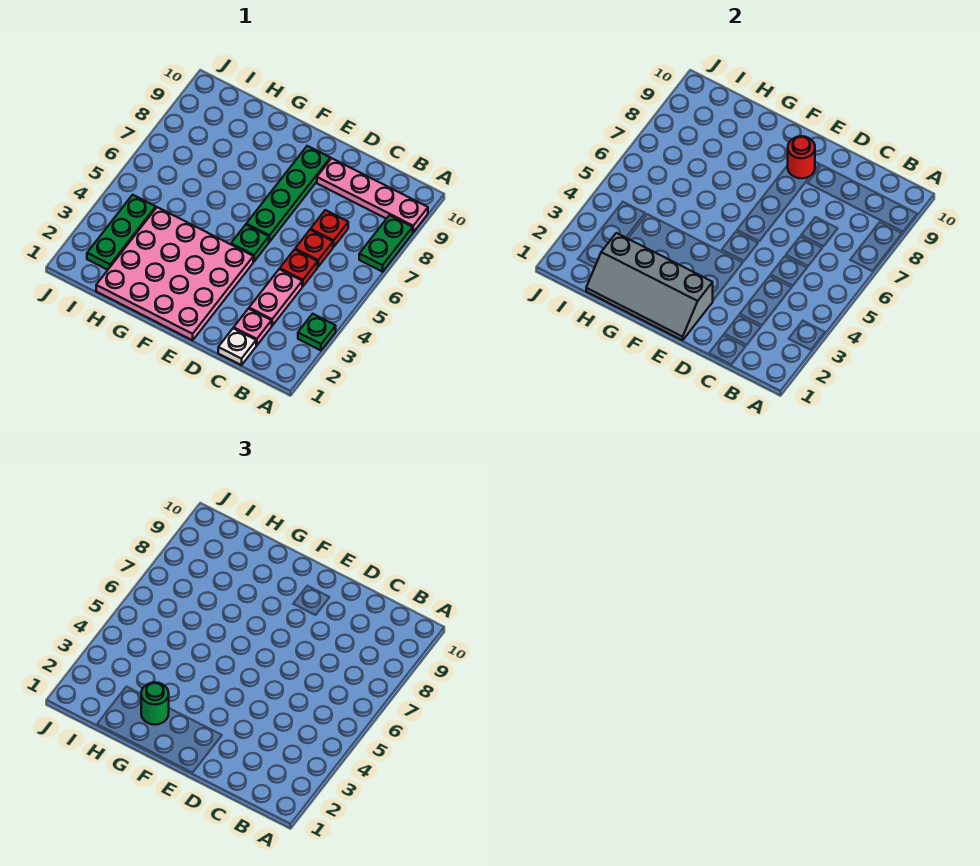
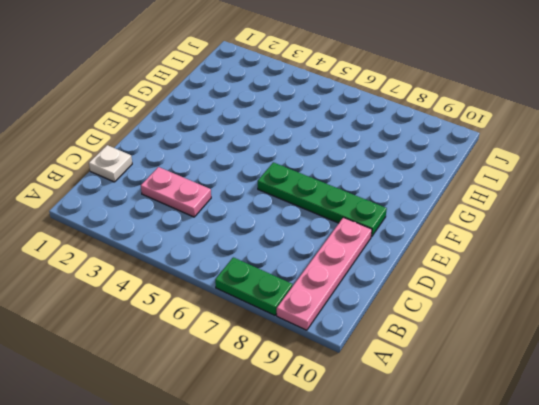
none -> green plate A3 level 1
none -> pink plate C2 level 1
none -> red plate C5 level 1

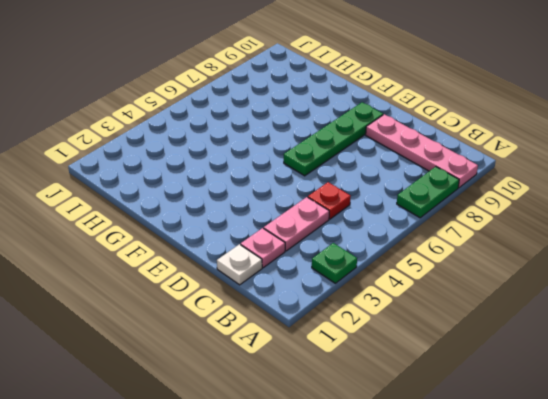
none -> red plate C6 level 1
none -> red plate C7 level 1
none -> pink plate E1:H4 level 1

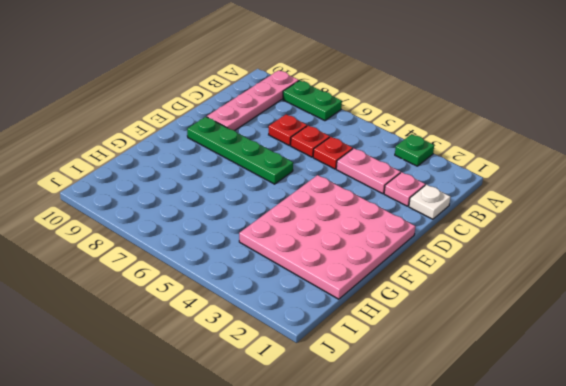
none -> green plate E5 level 1
none -> green plate I2:I4 level 1
none -> grey slope E1:H2 level 2 top 2

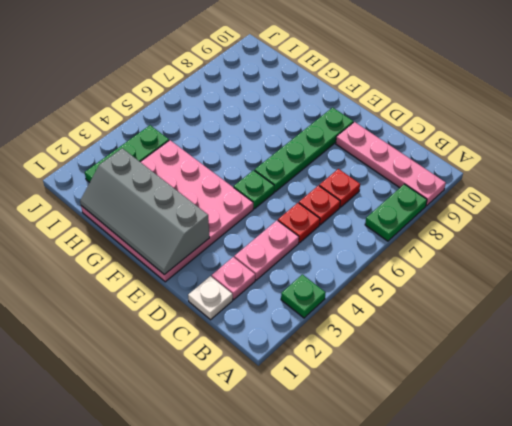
none -> red round brick E9 level 2
none -> green round brick G2 level 3

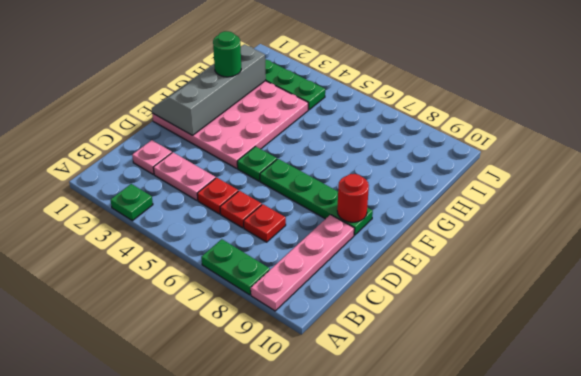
none -> white plate C1 level 1

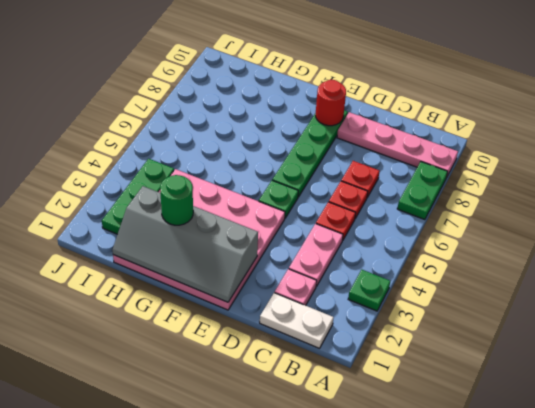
white plate B1:C1 level 1 -> white plate C1 level 1

